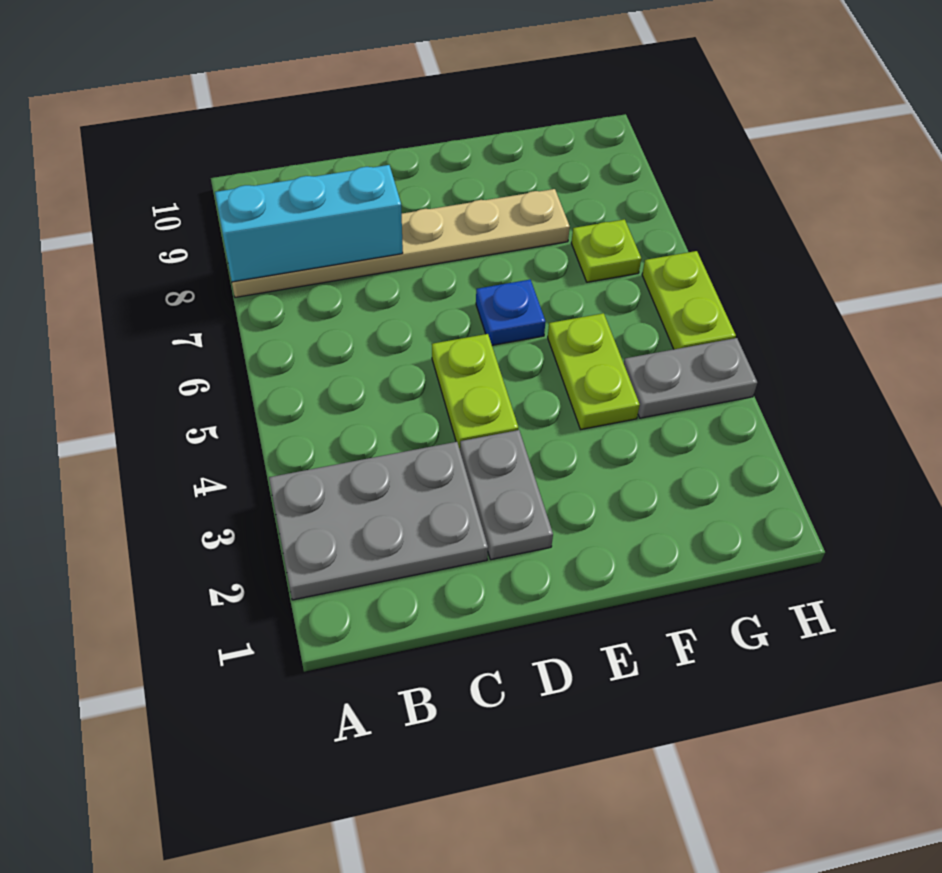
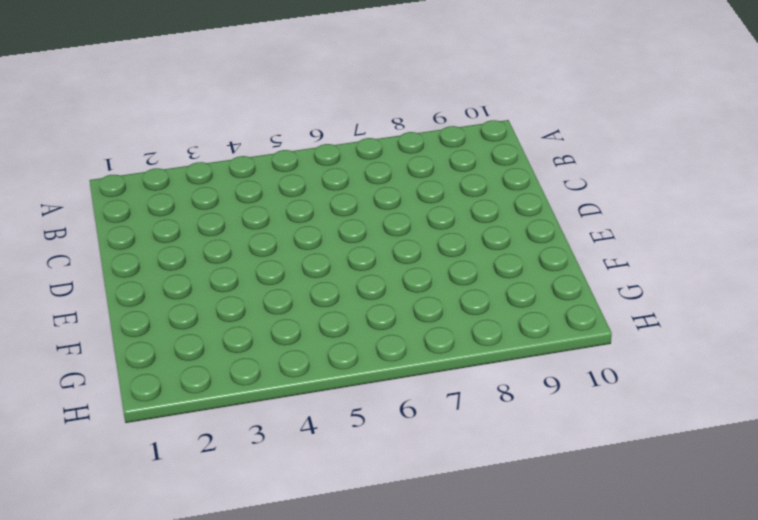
none -> grey plate A2:C3 level 1
none -> tan plate A8:F8 level 1

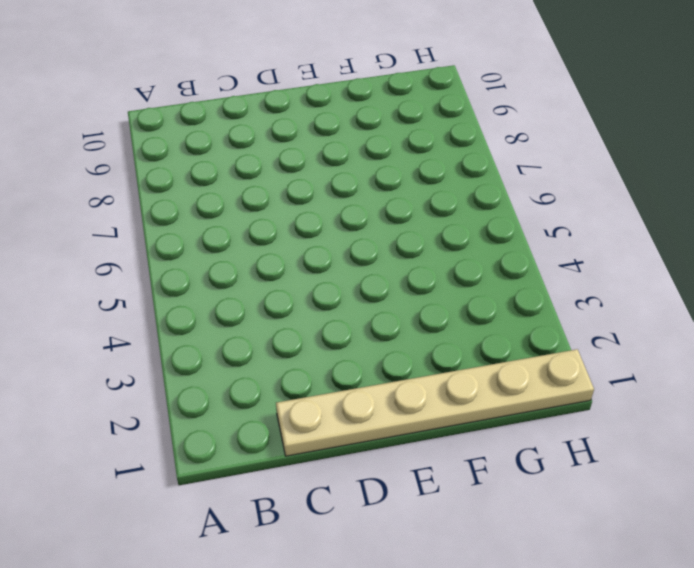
tan plate C1:H1 level 1 -> tan plate A8:F8 level 1
none -> grey plate A2:C3 level 1
none -> grey plate D2:D3 level 1

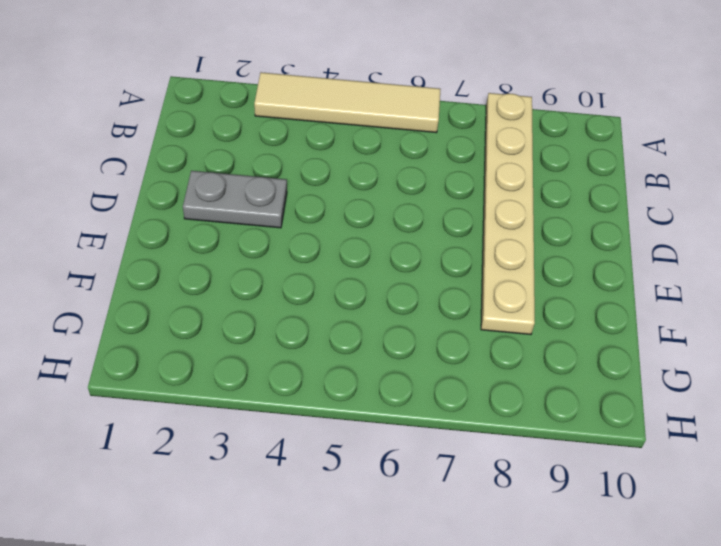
tan tile A3:A6 level 1 -> grey plate A2:C3 level 1
none -> lime plate D4:D5 level 1
none -> blue plate E6 level 1

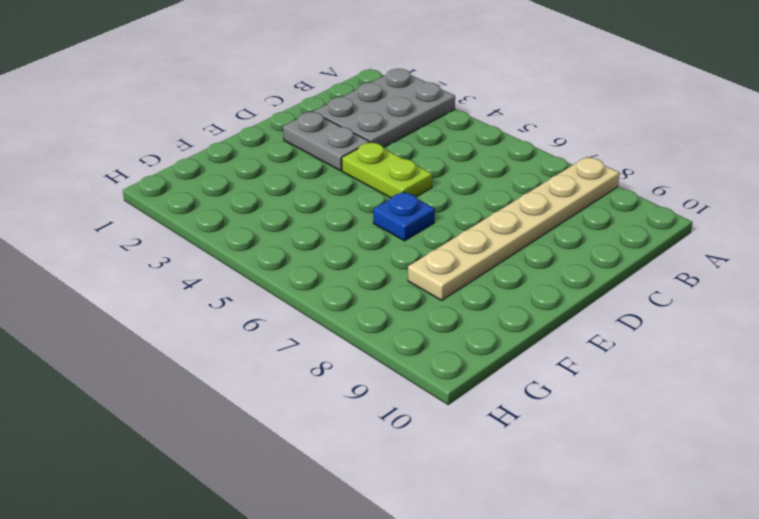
none -> lime plate F4:F5 level 1
none -> grey plate G4:H4 level 1

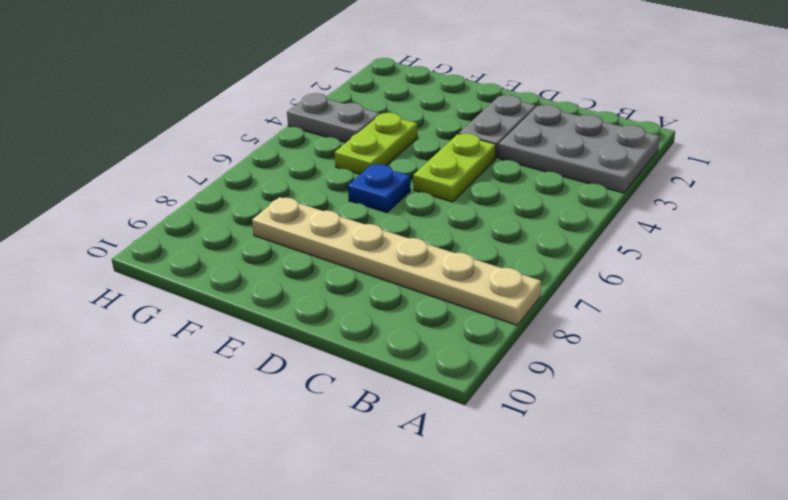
none -> lime plate G7 level 1
none -> lime plate H5:H6 level 1

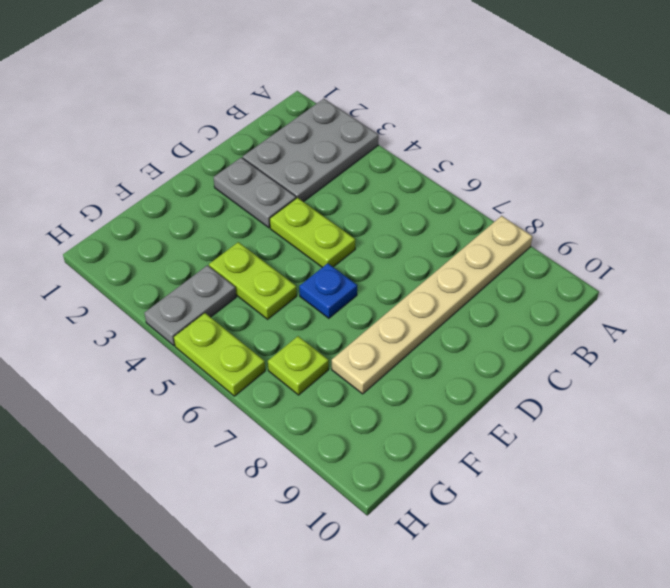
none -> cyan brick A8:C8 level 2

